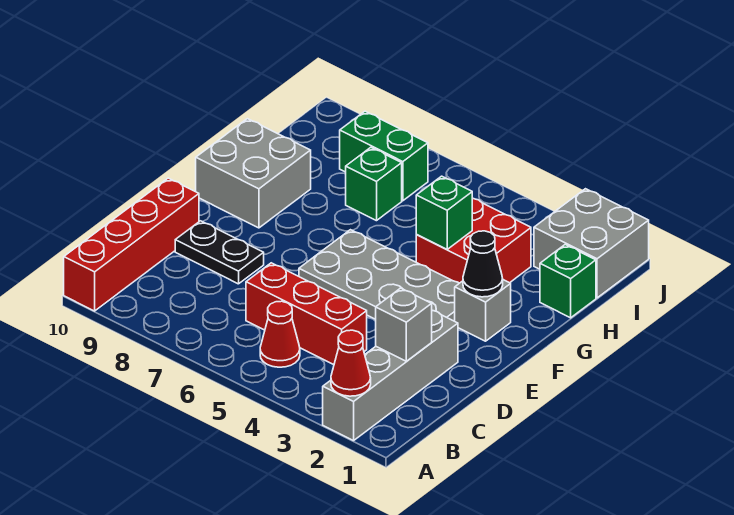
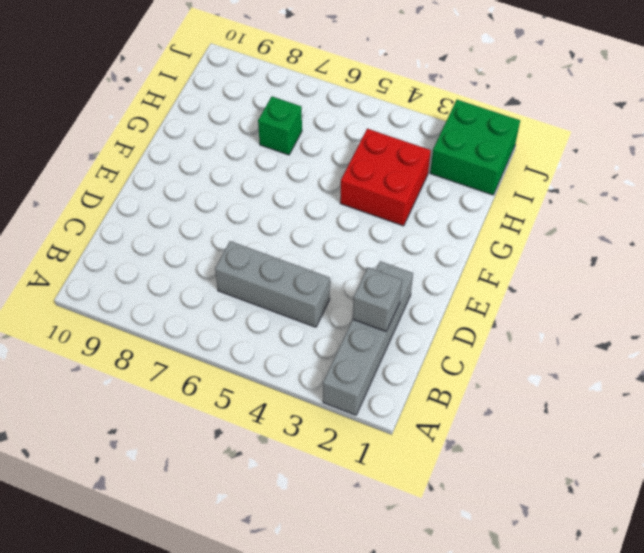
grey brick C4:C6 level 1 -> red brick C4:C6 level 1
green brick I1:J2 level 1 -> grey brick I1:J2 level 1
none -> red brick A10:D10 level 1
none -> red cone B5 level 1
none -> black plate D8:D9 level 1

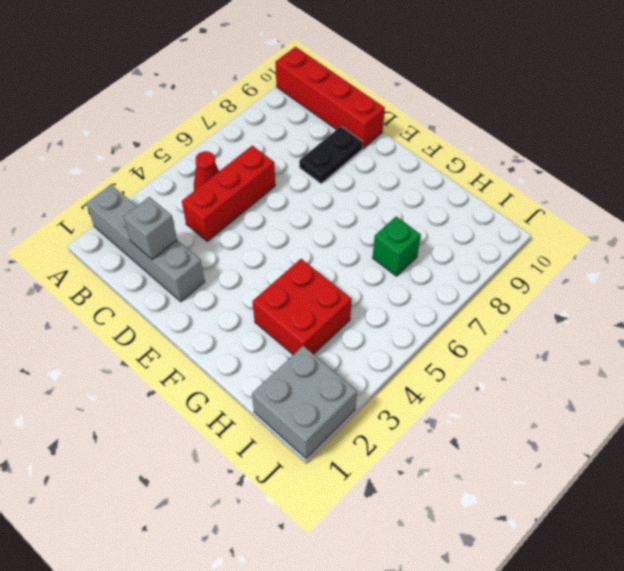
none -> grey plate E3:F6 level 1
none -> grey brick F2 level 1
none -> grey brick F9:G10 level 1

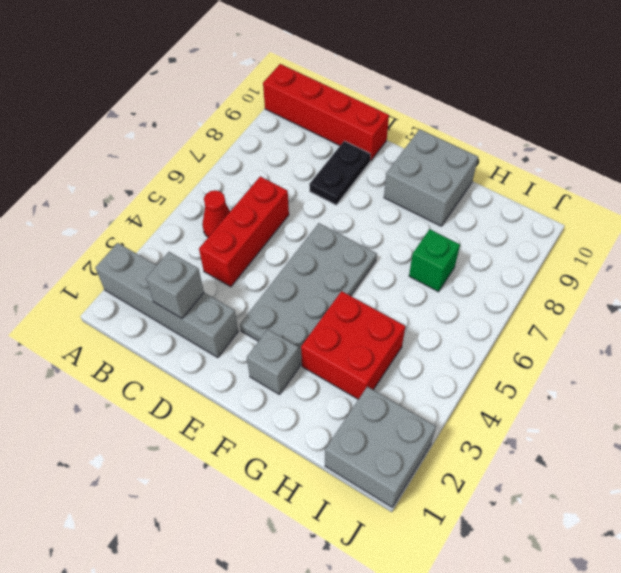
none -> green brick H1 level 1
none -> green brick I7:I8 level 1
none -> red cone A2 level 2

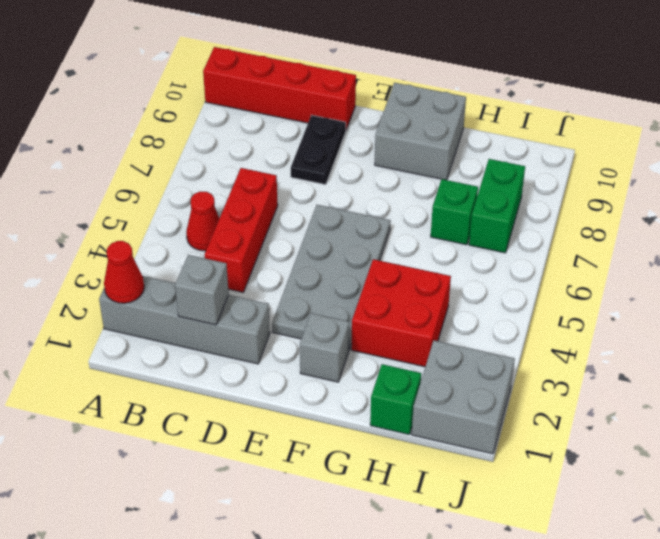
none -> black cone F2 level 2
none -> green brick G4 level 2

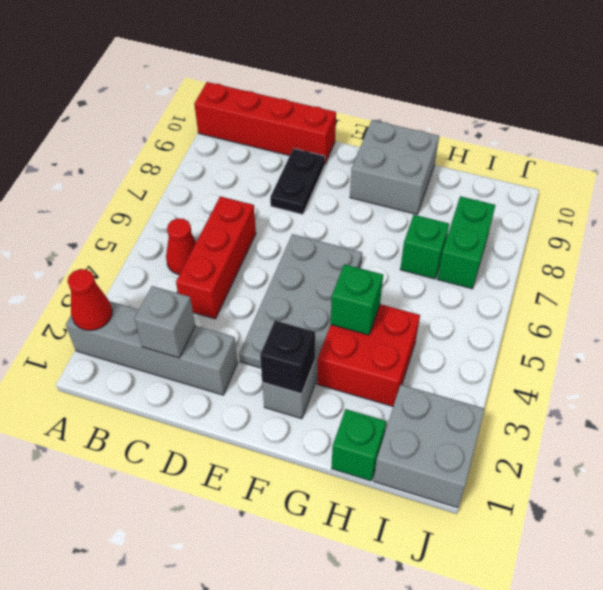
black brick F2 level 2 -> black cone F2 level 2

